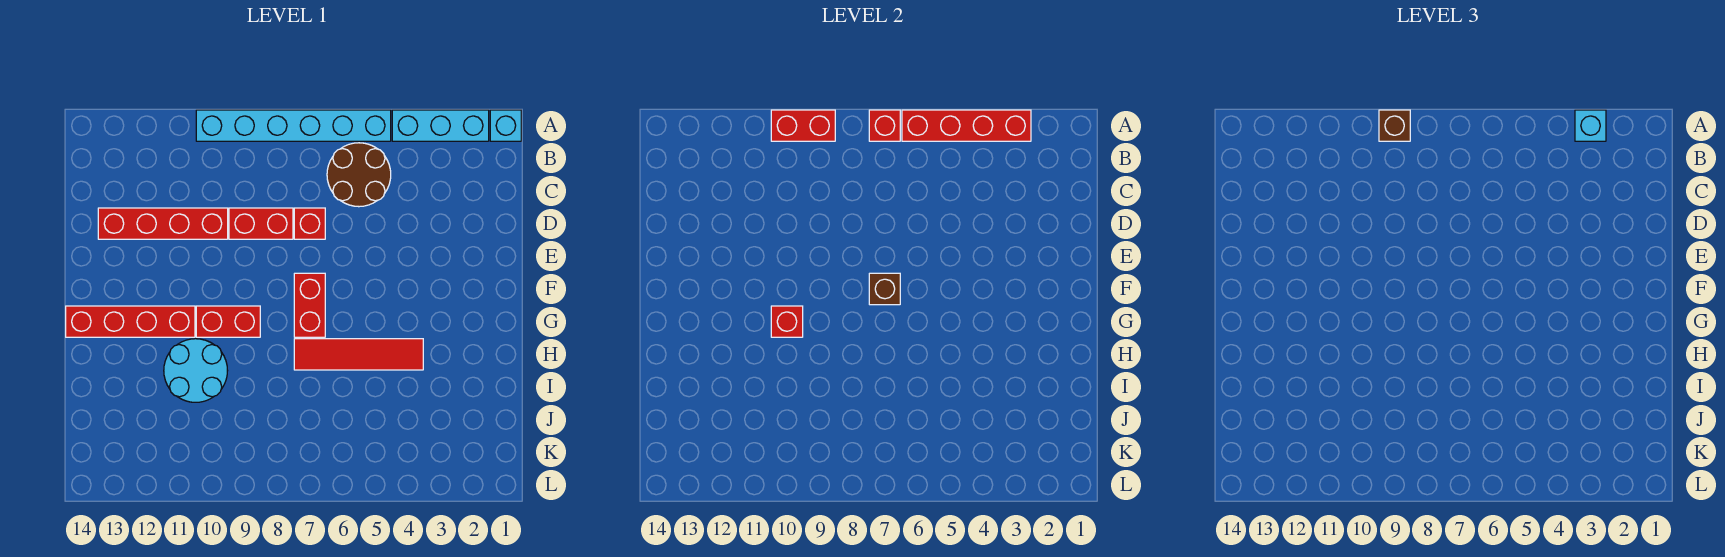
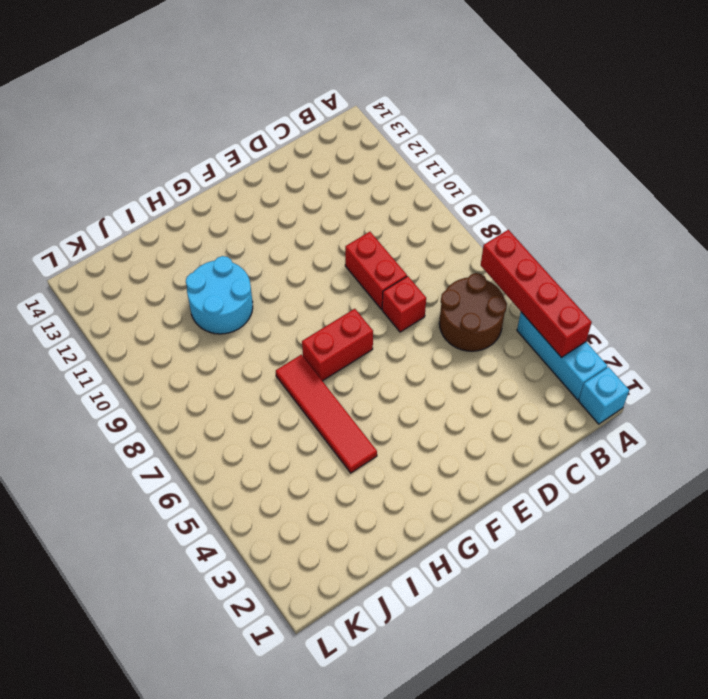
none -> cyan brick A5:A10 level 1
none -> red brick D10:D13 level 1
none -> red brick G9:G10 level 1

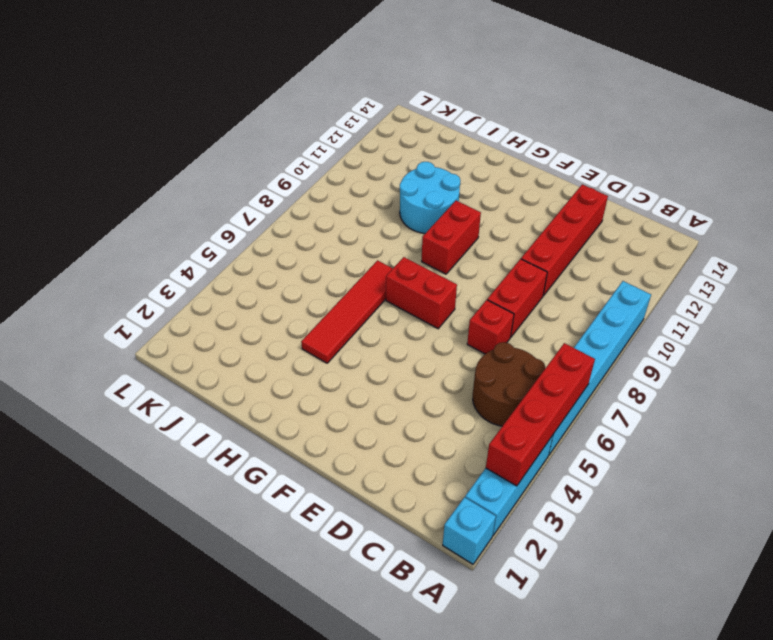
none -> red brick G11:G14 level 1
none -> red brick A7 level 2
none -> red brick A9:A10 level 2

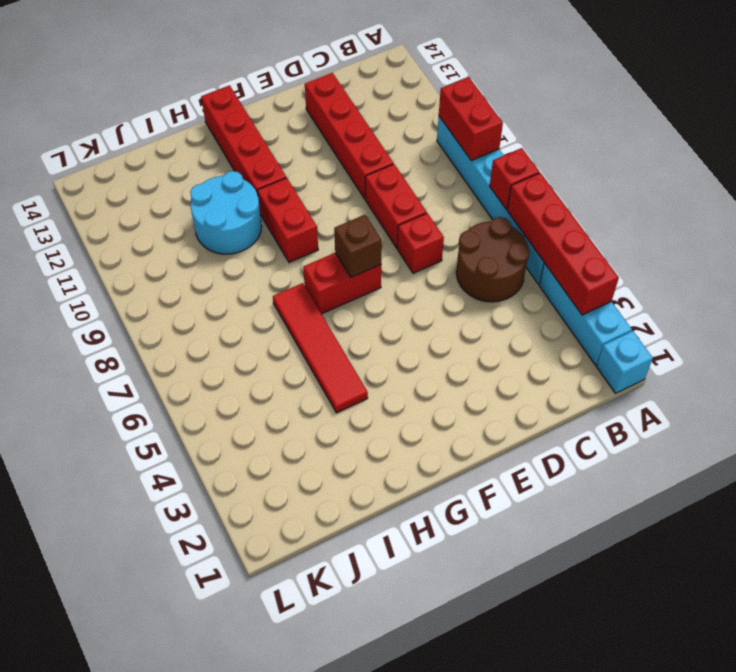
none -> red brick G10 level 2
none -> cyan brick A3 level 3
none -> brown brick A9 level 3

